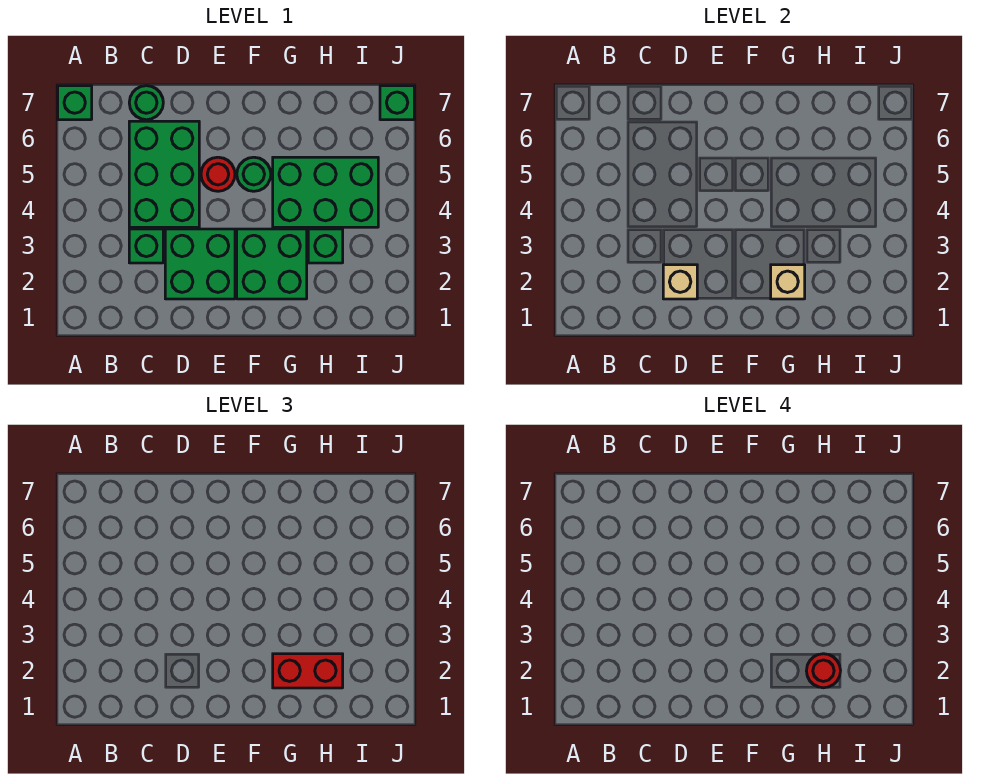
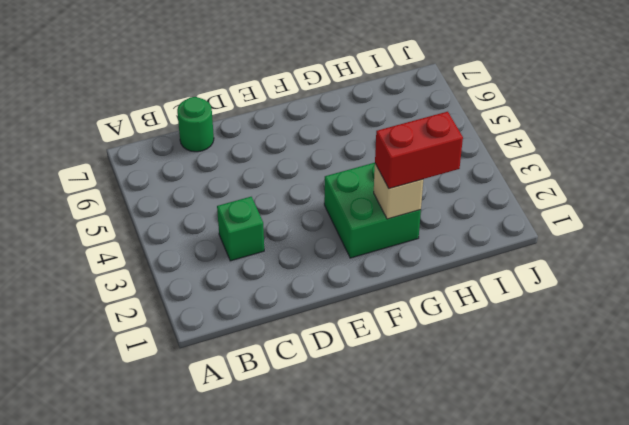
none -> green brick A7 level 1
none -> green brick C4:D6 level 1
none -> green brick D2:E3 level 1

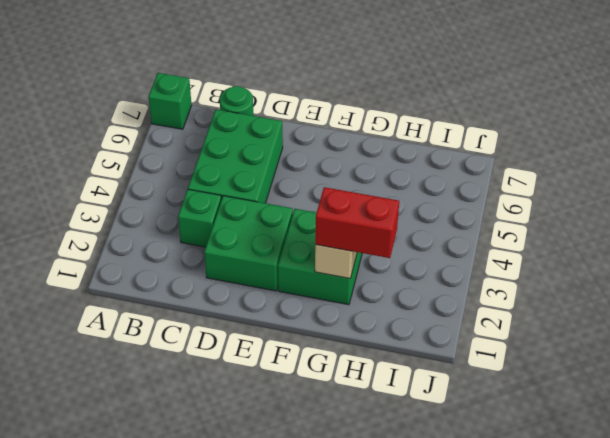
none -> red round brick E5 level 1
none -> green round brick F5 level 1
none -> green brick G4:I5 level 1

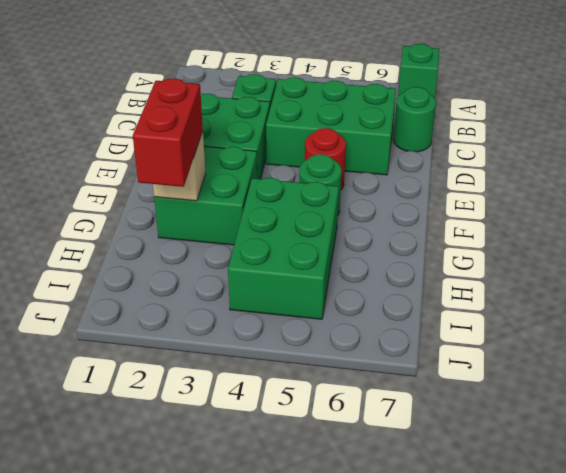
none -> green brick H3 level 1
none -> green brick J7 level 1
none -> tan brick D2 level 2

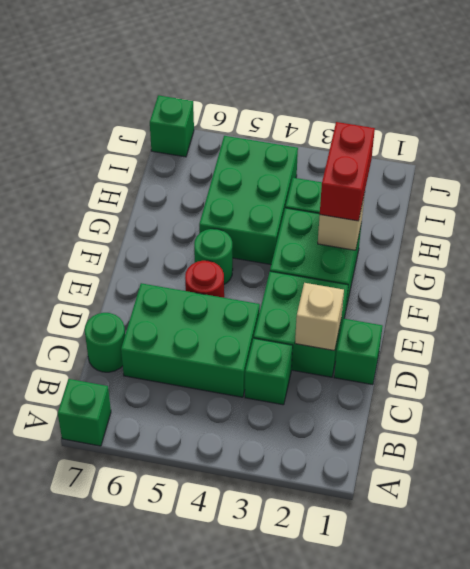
green brick D1 level 1 -> none
none -> red round brick H2 level 4

